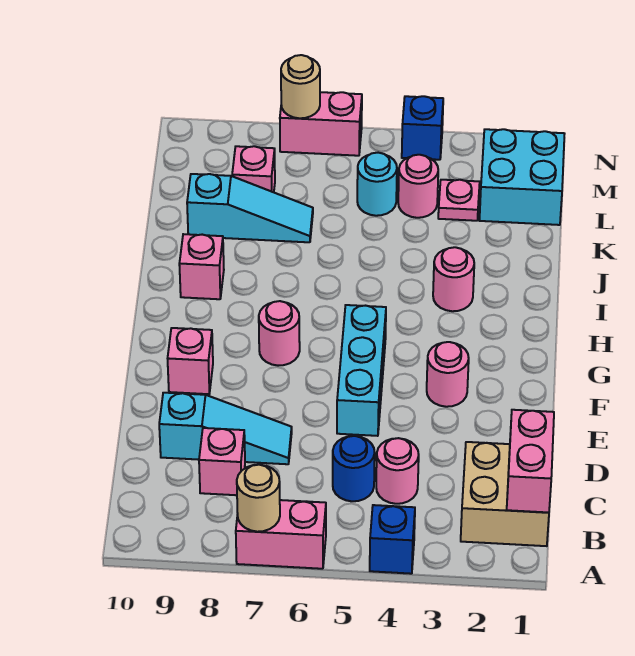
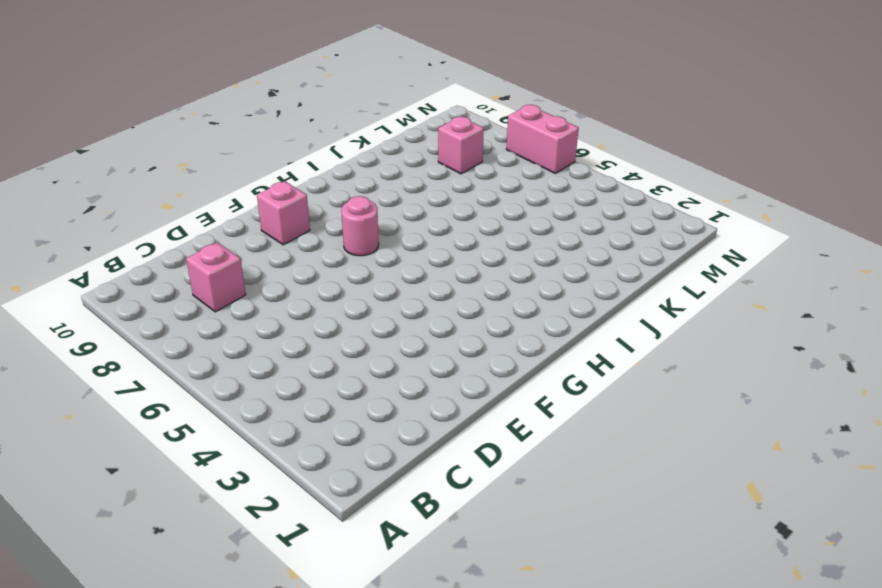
none -> blue brick A4 level 1
none -> pink brick A6:A7 level 1
none -> tan brick B1:C2 level 1

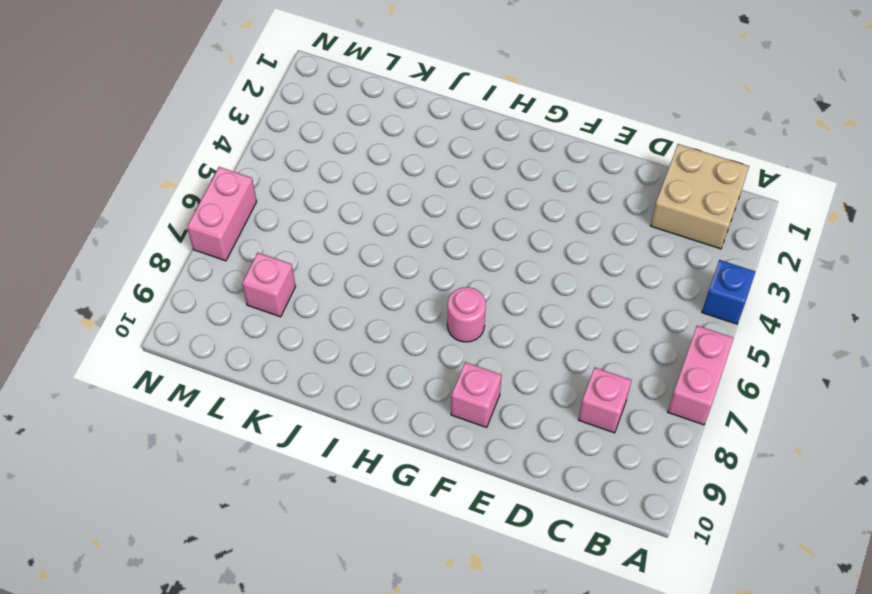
none -> pink round brick C4 level 1
none -> blue round brick C5 level 1
none -> cyan slope D7:D9 level 1 top 9

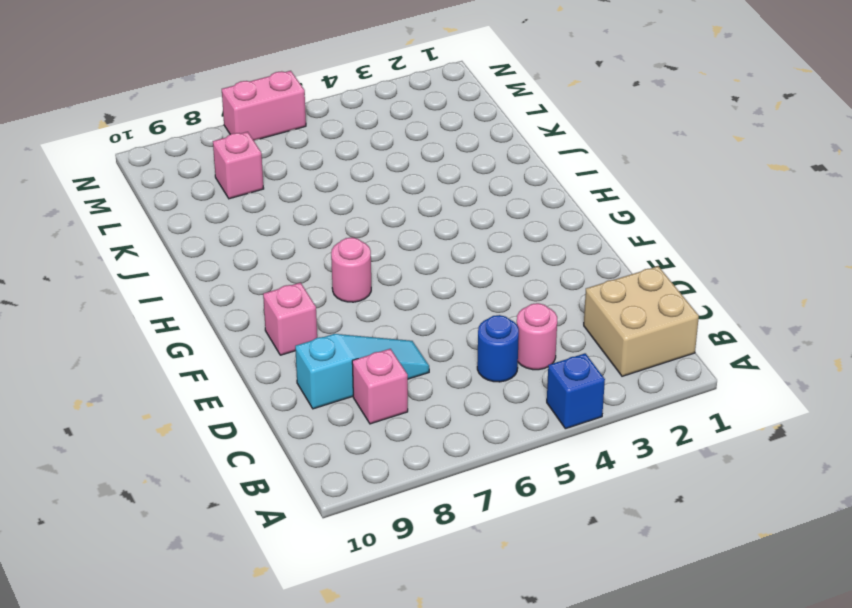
none -> pink brick A6:A7 level 1
none -> cyan brick E5:G5 level 1
none -> pink round brick F3 level 1

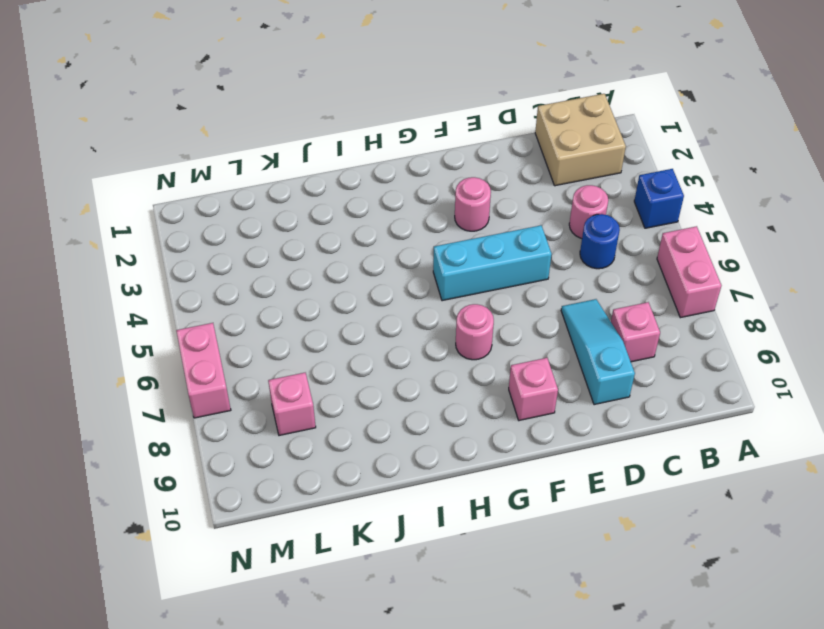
none -> pink round brick I3 level 1
none -> pink brick I9 level 1
none -> cyan slope K7:K9 level 1 top 9

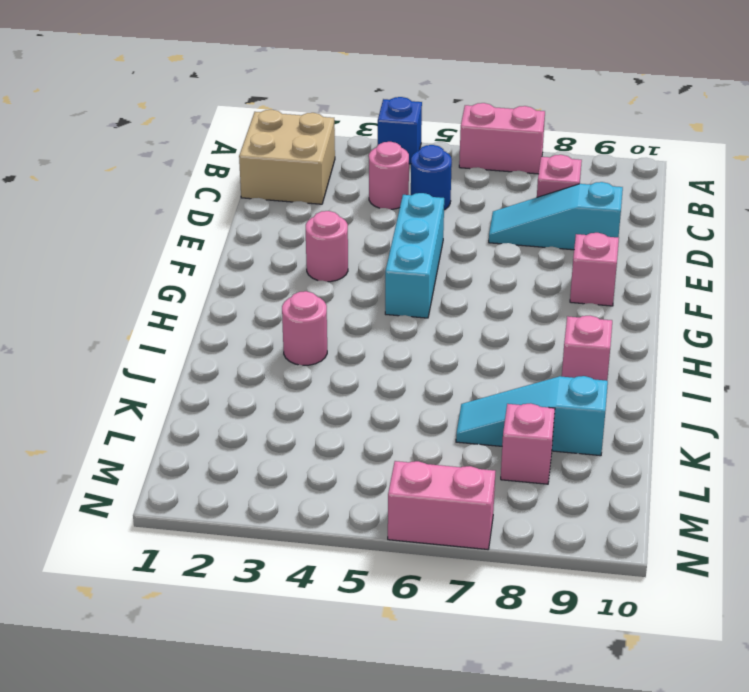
none -> pink round brick G7 level 1
none -> cyan brick L1:M2 level 1
none -> pink plate L3 level 1

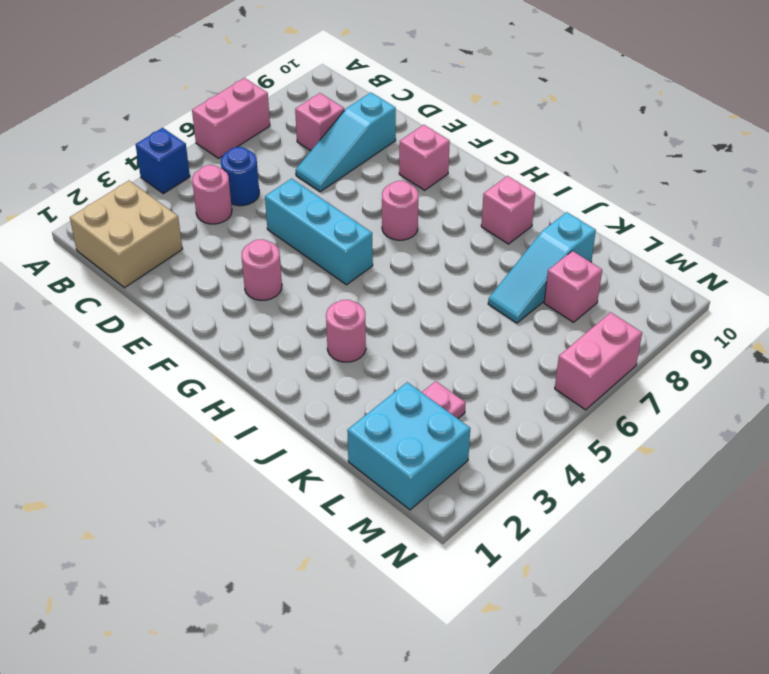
none -> pink round brick L4 level 1
none -> cyan round brick L5 level 1
none -> blue brick N4 level 1

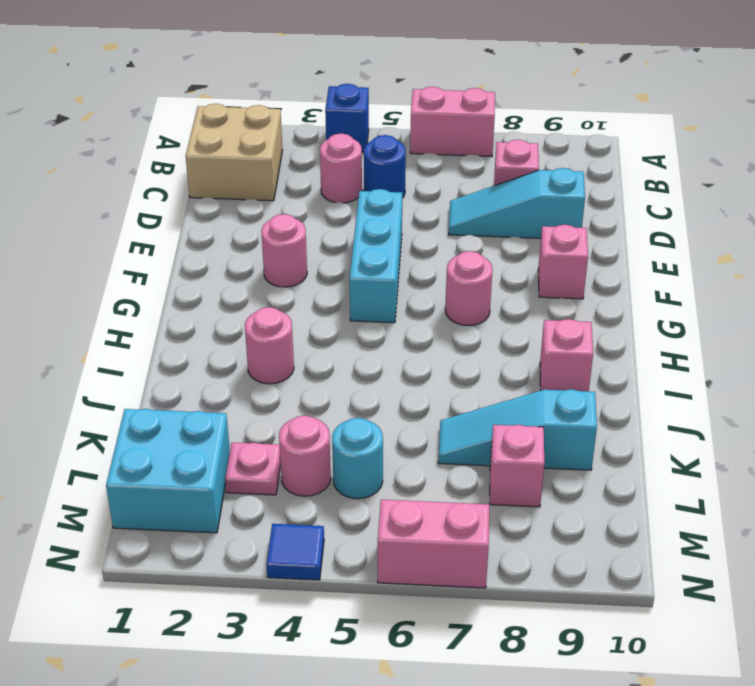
blue tile N4 level 1 -> blue brick N4 level 1
none -> tan round brick A7 level 2
none -> pink brick B1:C1 level 2
none -> tan round brick N7 level 2

